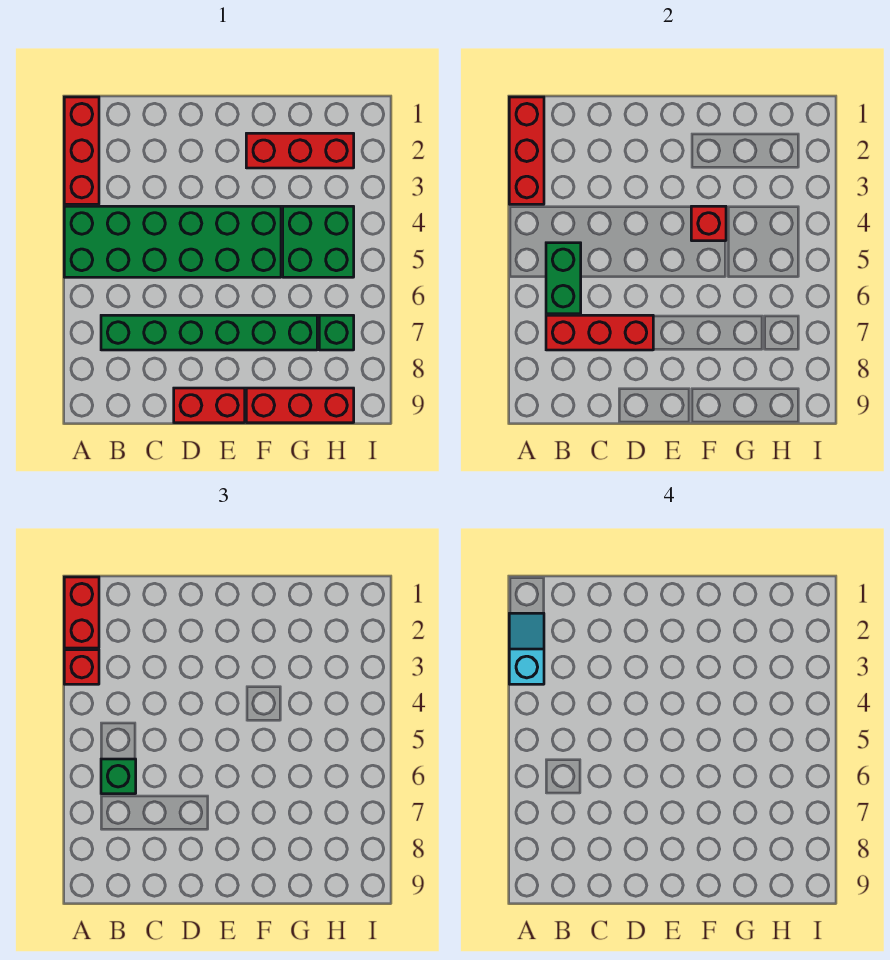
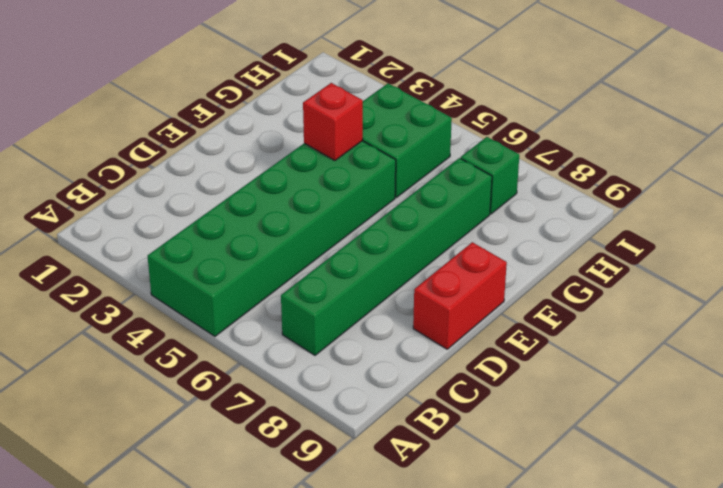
none -> red brick A1:A3 level 1
none -> red brick F2:H2 level 1
none -> red brick F9:H9 level 1

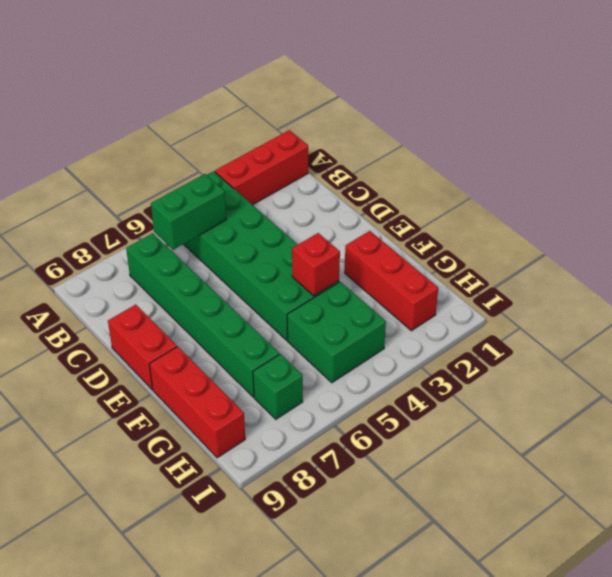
none -> red brick A1:A3 level 2
none -> red brick B7:D7 level 2
none -> red brick A1:A2 level 3

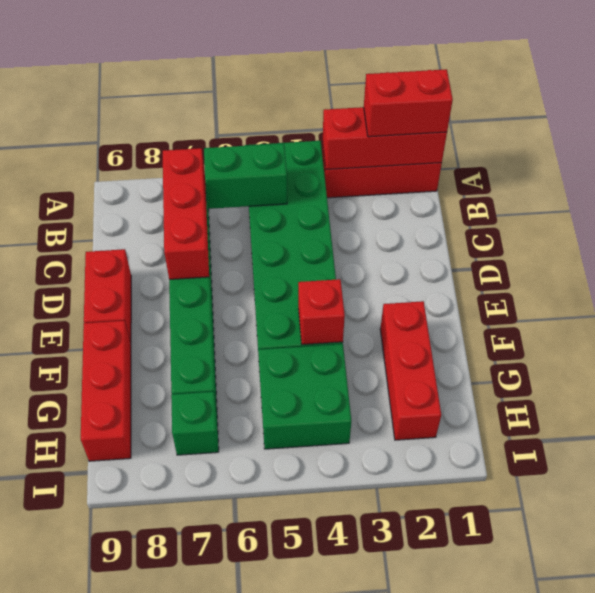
none -> red brick A3 level 3
none -> green brick B6 level 3
none -> cyan slope A2:A3 level 4 top 3

